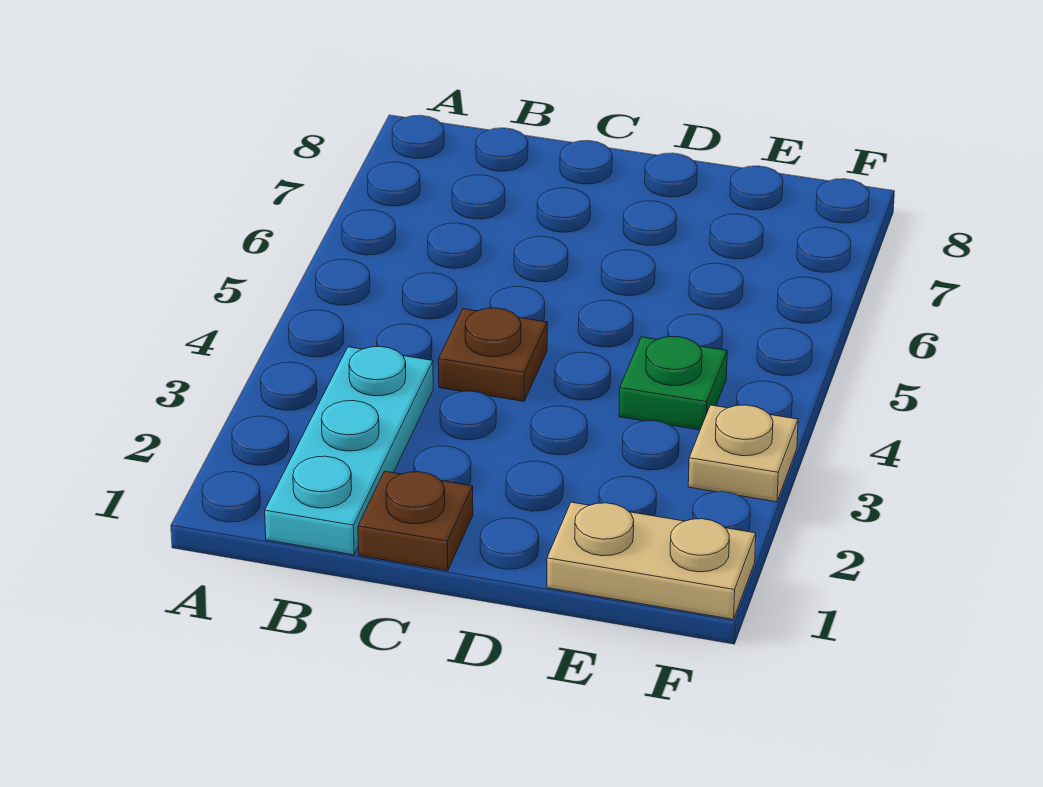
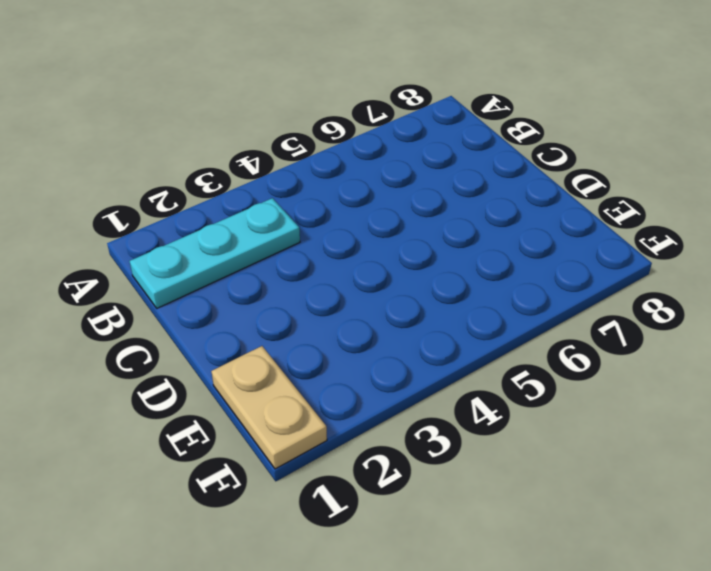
none -> brown plate C1 level 1
none -> brown plate C4 level 1

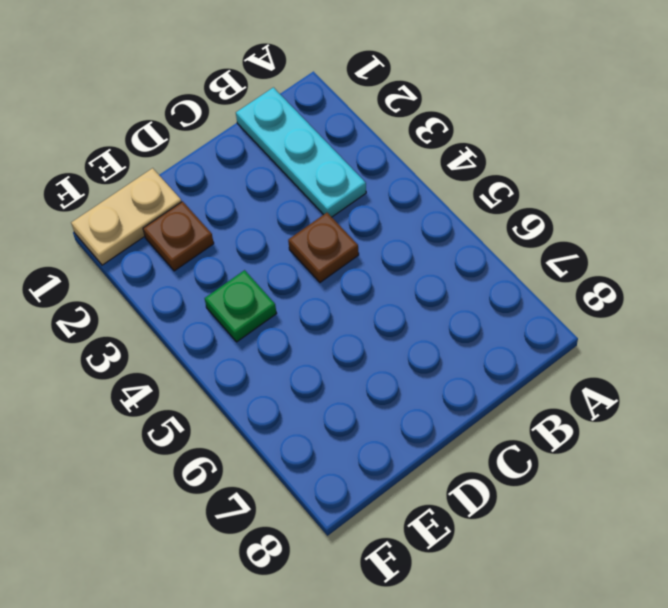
brown plate E2 level 1 -> brown plate C1 level 1
none -> tan plate F3 level 1

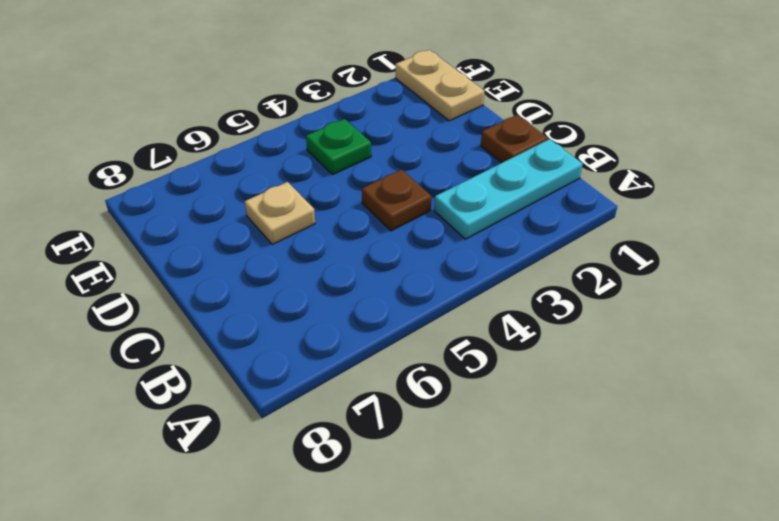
tan plate D6 level 1 -> tan plate F3 level 1

